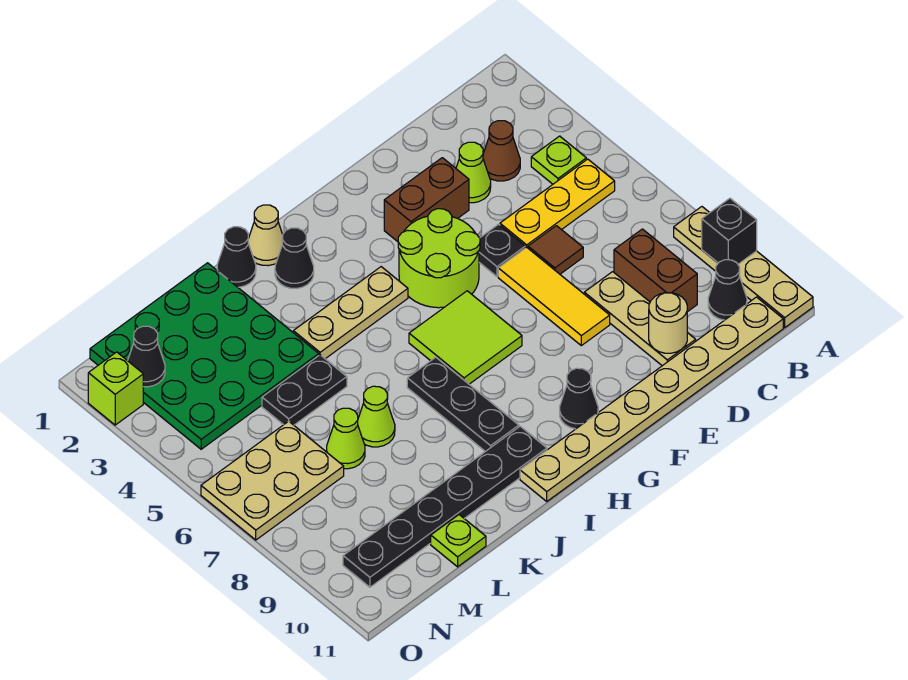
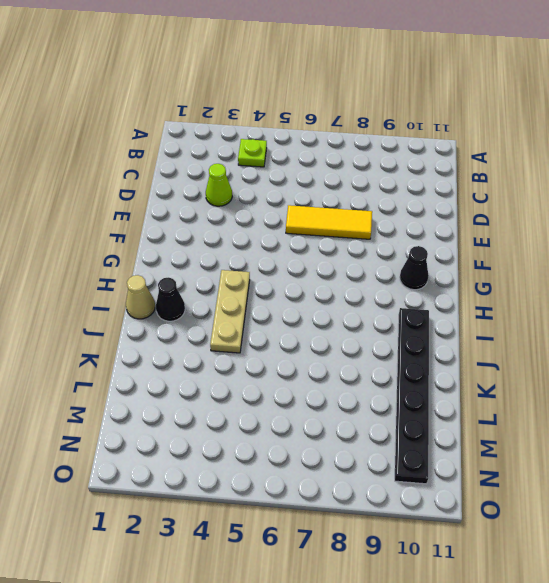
none -> tan plate A8:A11 level 1
none -> yellow plate B5:D5 level 1
none -> black cone B10 level 1
none -> tan plate B11:I11 level 1

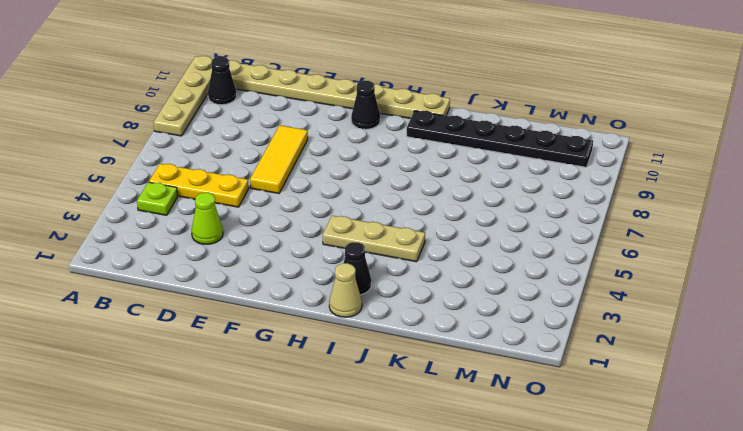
none -> brown cone C3 level 1
none -> brown brick C8:C9 level 1
none -> brown tile D6 level 1
none -> tan plate D8:D10 level 1

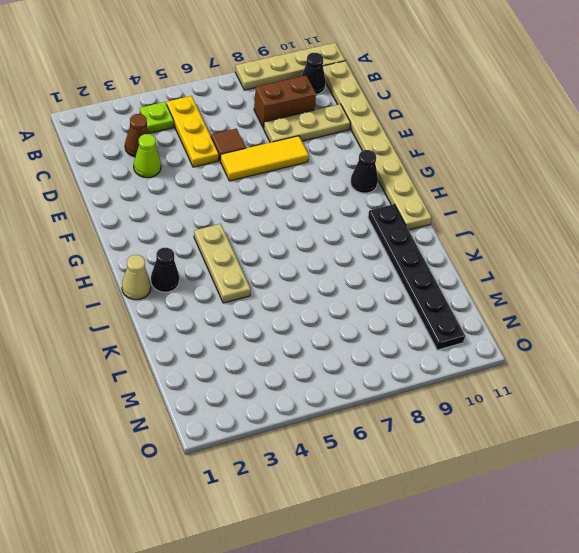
none -> brown brick E3:F3 level 1
none -> black plate E5 level 1
none -> lime round brick F4:G5 level 1
none -> lime tile G6:H7 level 1

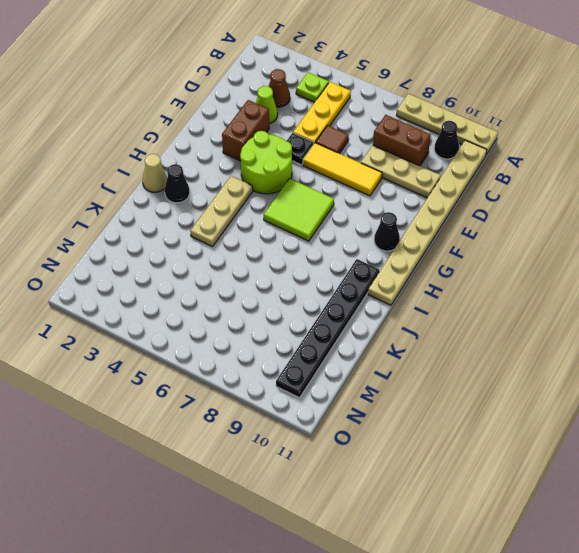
none -> black plate I7:I9 level 1
none -> black cone J1 level 1
none -> green plate K1:N4 level 1
none -> black plate K5:L5 level 1

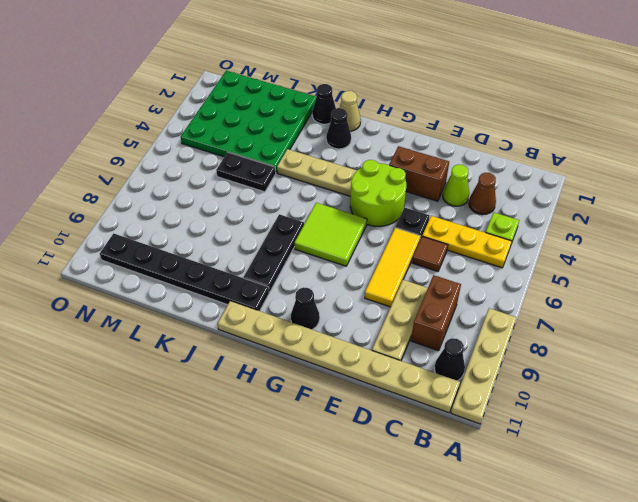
none -> lime cone K7 level 1
none -> lime cone L7 level 1
none -> lime plate L11 level 1
none -> tan plate M6:O7 level 1

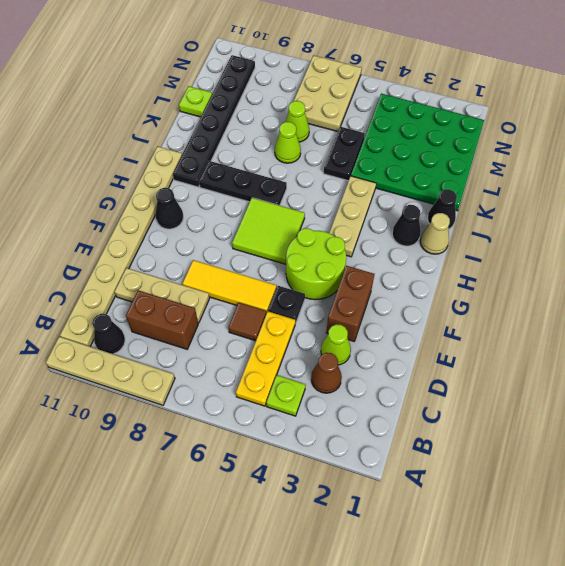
none -> lime brick O2 level 1
none -> black brick A9 level 2
none -> tan round brick D10 level 2
none -> black cone N2 level 2

